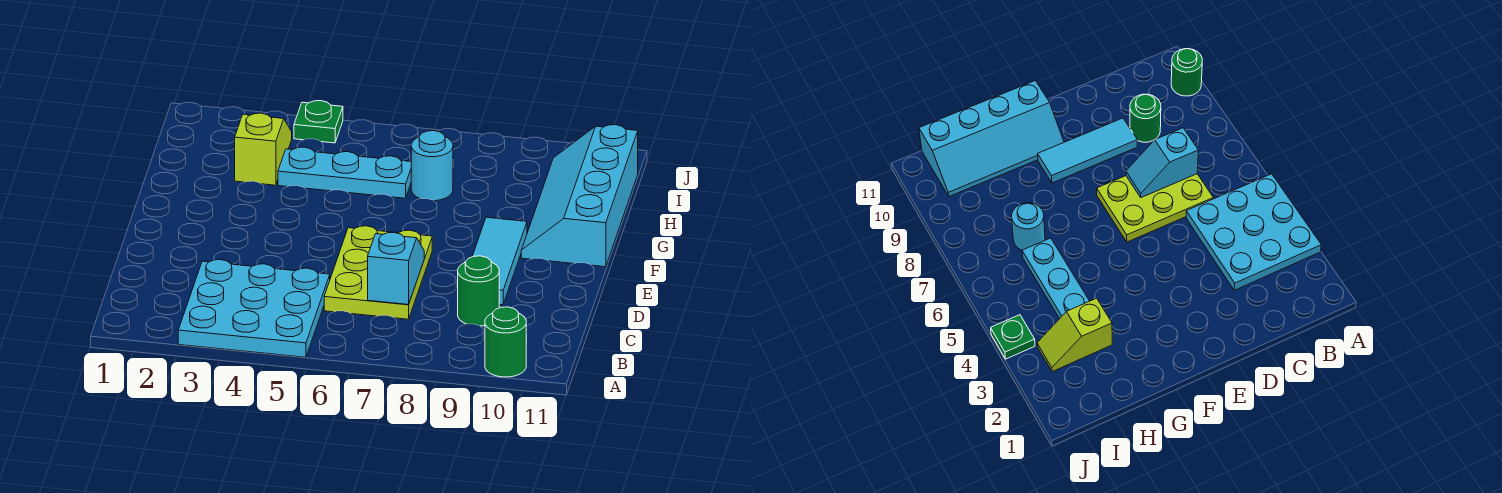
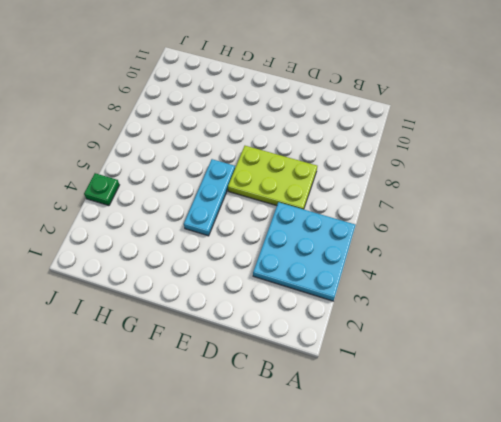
cyan plate F4:F6 level 1 -> cyan plate H4:H6 level 1
none -> green round brick A10 level 1
none -> green round brick C9 level 1

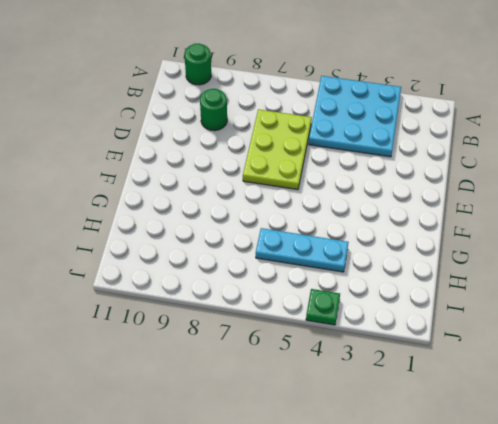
none -> cyan tile D9:F9 level 1
none -> cyan slope F10:I11 level 1 top 11

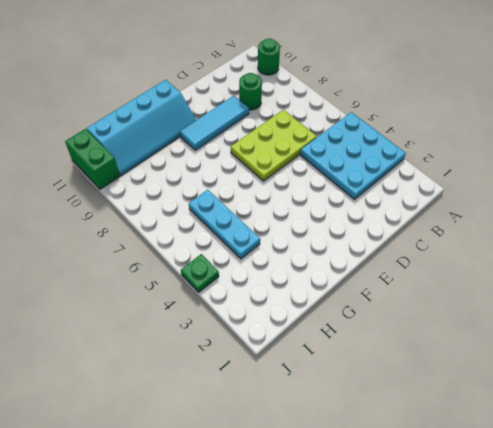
green brick J10:J11 level 1 -> none
none -> lime slope H3:I3 level 1 top H
none -> cyan round brick H7 level 1

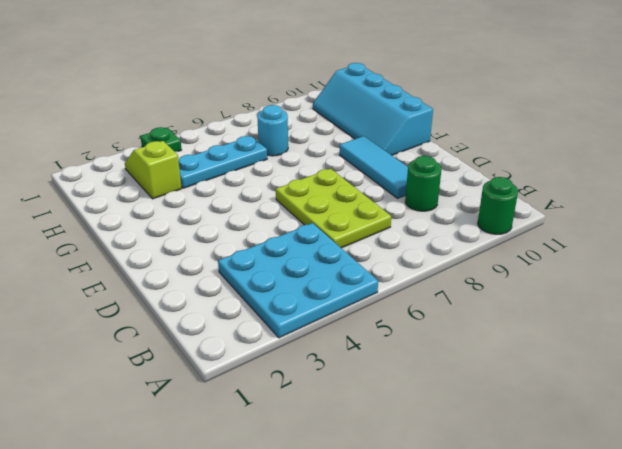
none -> cyan slope C7:D7 level 2 top C

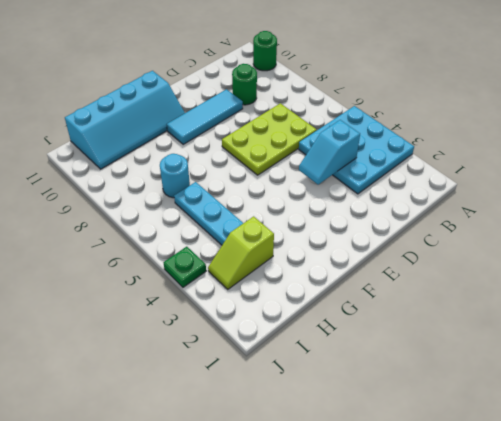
cyan slope C4:D4 level 2 top C -> cyan slope C7:D7 level 2 top C

